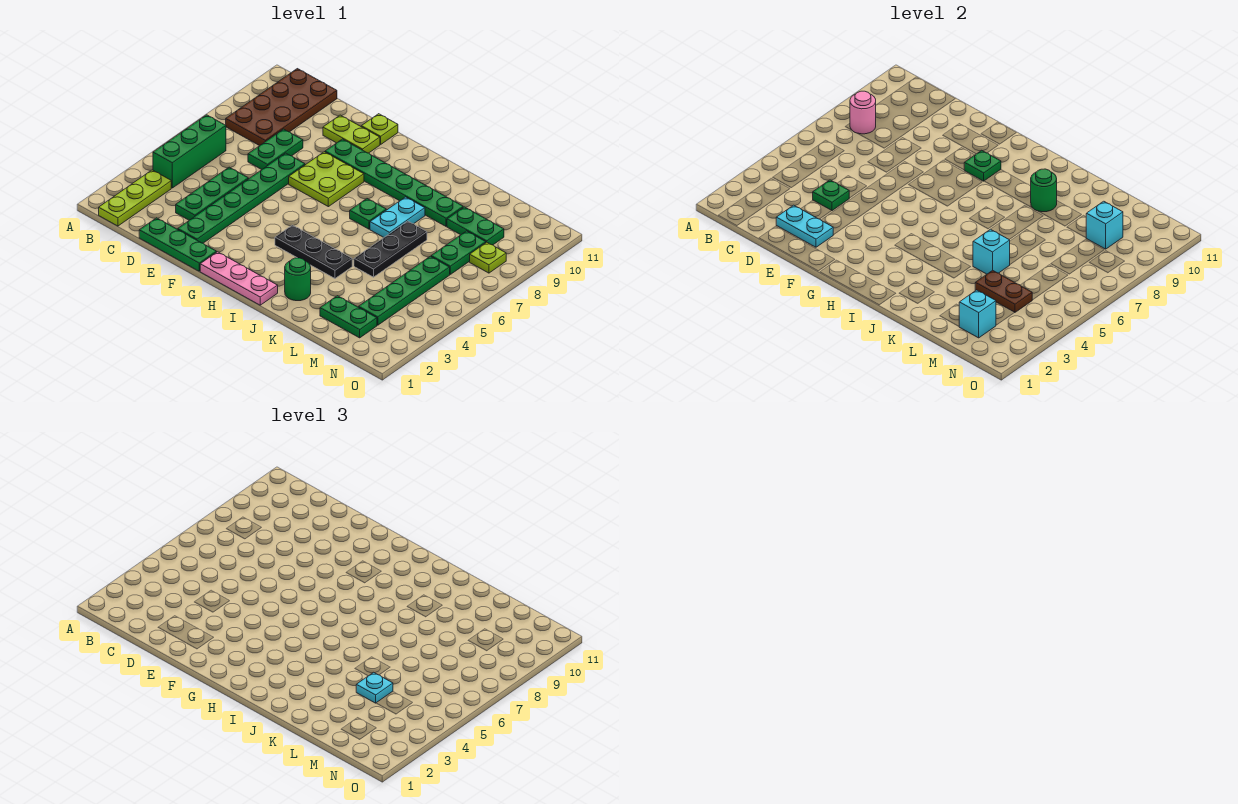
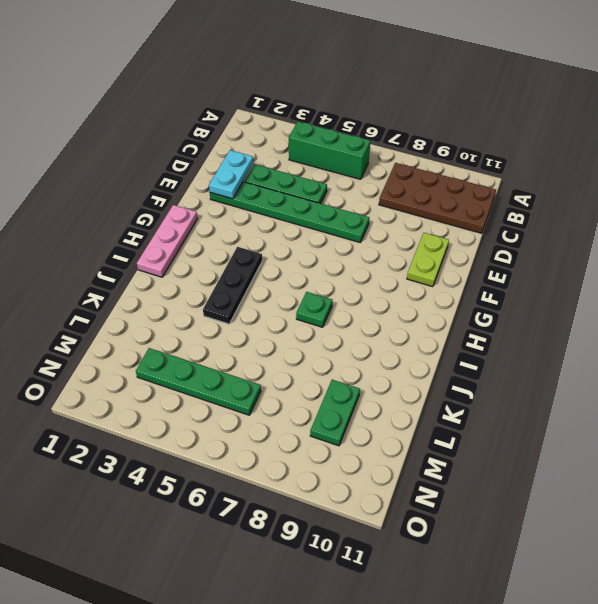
none -> lime plate B1:B3 level 1
none -> green plate D1:F1 level 1
none -> green plate D7:D8 level 1
none -> lime plate F7:G8 level 1

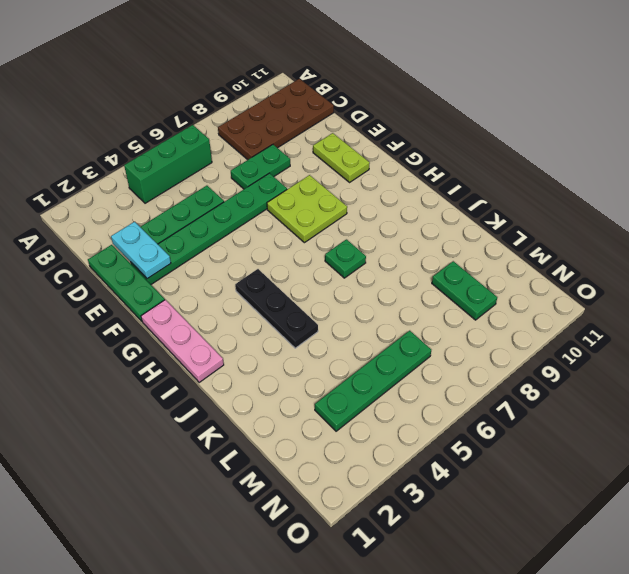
none -> lime plate B1:B3 level 1
none -> green plate F9:K9 level 1
none -> lime plate F11 level 1
none -> green round brick J2 level 1

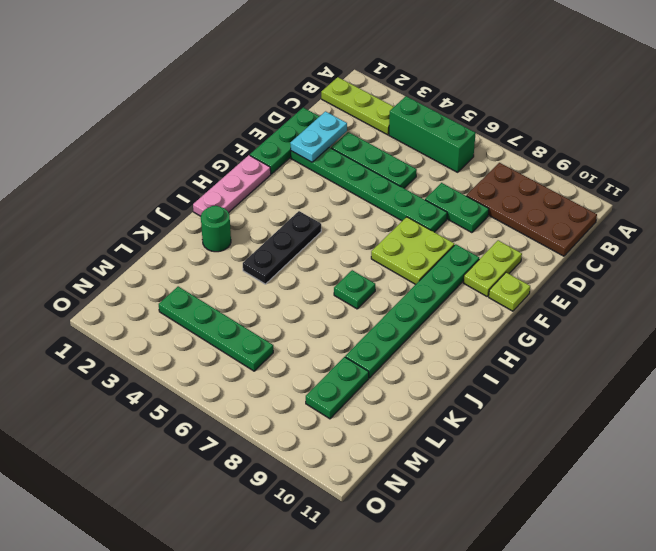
none -> cyan plate J7:J8 level 1
none -> black plate K5:K7 level 1
none -> green plate L2:M2 level 1
none -> green plate M7:M8 level 1

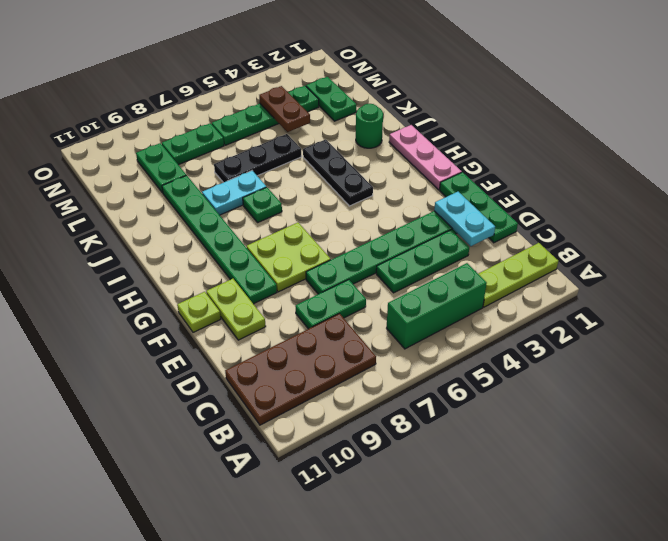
none -> lime plate N8 level 1
none -> pink round brick B8 level 2
none -> green plate D4 level 2
none -> green plate G9 level 2

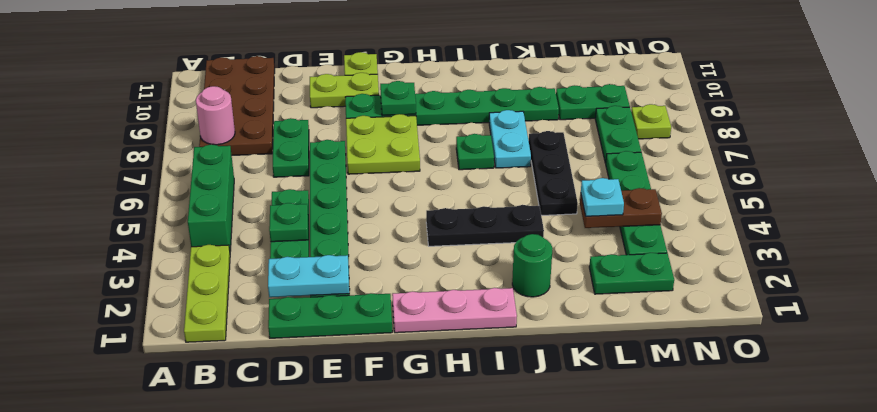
none -> green round brick J9 level 2
none -> cyan brick K5 level 2
none -> cyan brick M2 level 2
none -> cyan brick M9 level 2

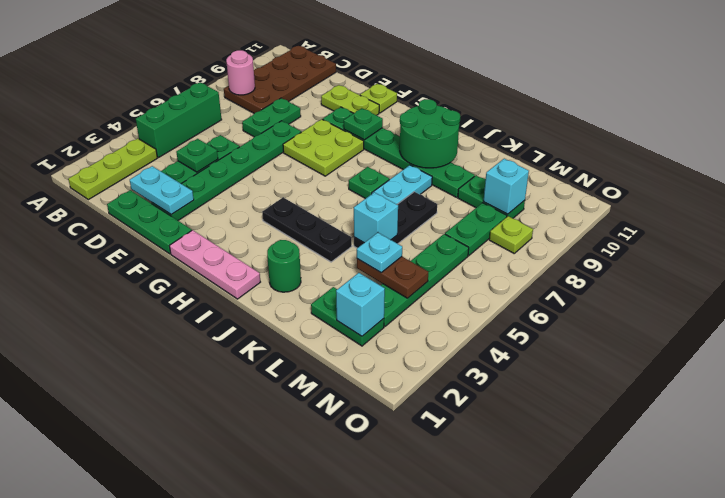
green round brick I9:J10 level 2 -> green round brick J9 level 2

